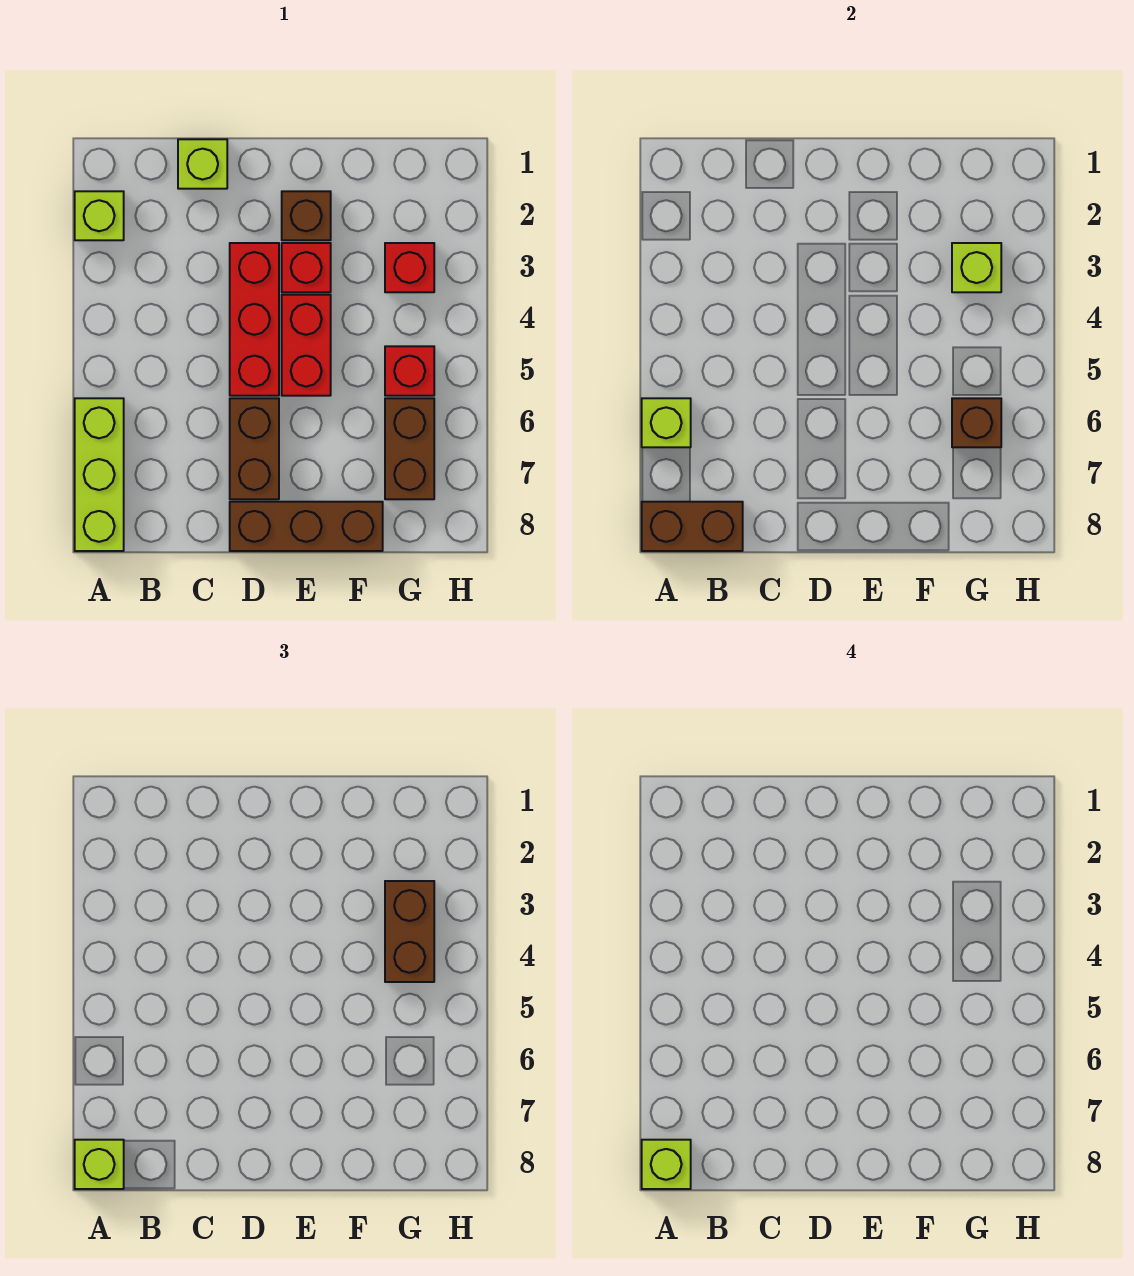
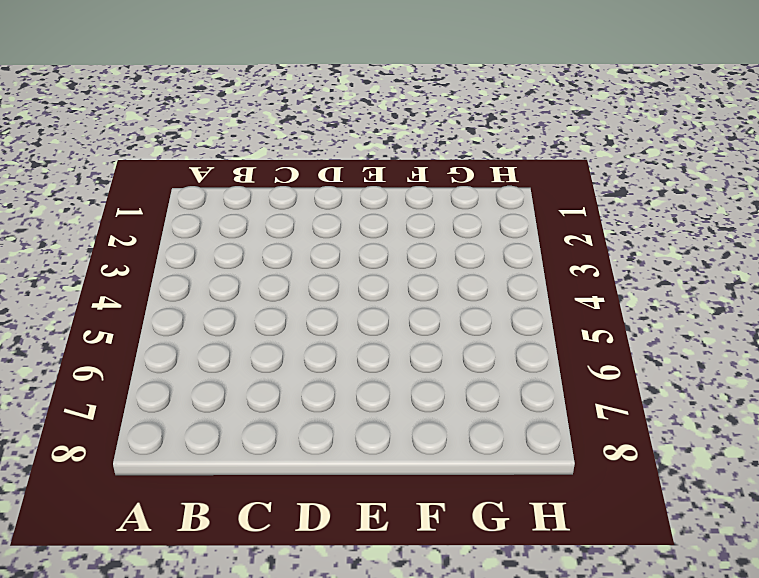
none -> lime brick A2 level 1
none -> lime brick A6:A8 level 1
none -> lime brick C1 level 1

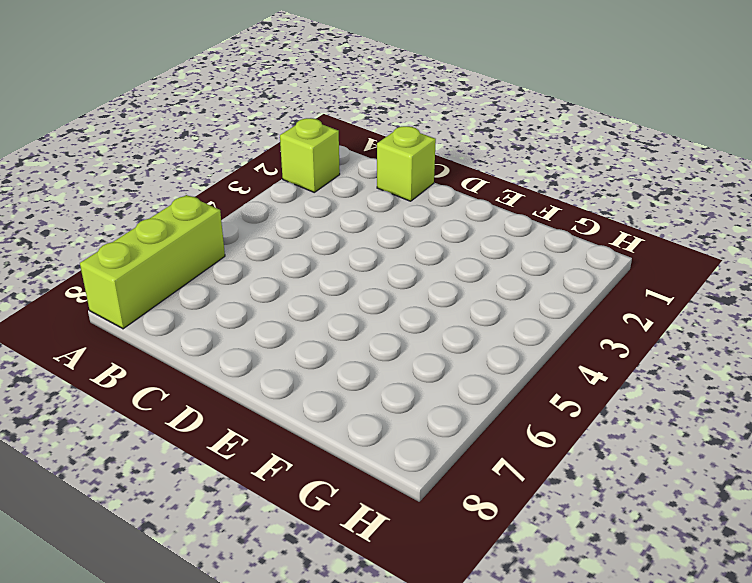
none -> red brick D3:D5 level 1
none -> brown brick D6:D7 level 1
none -> brown brick D8:F8 level 1

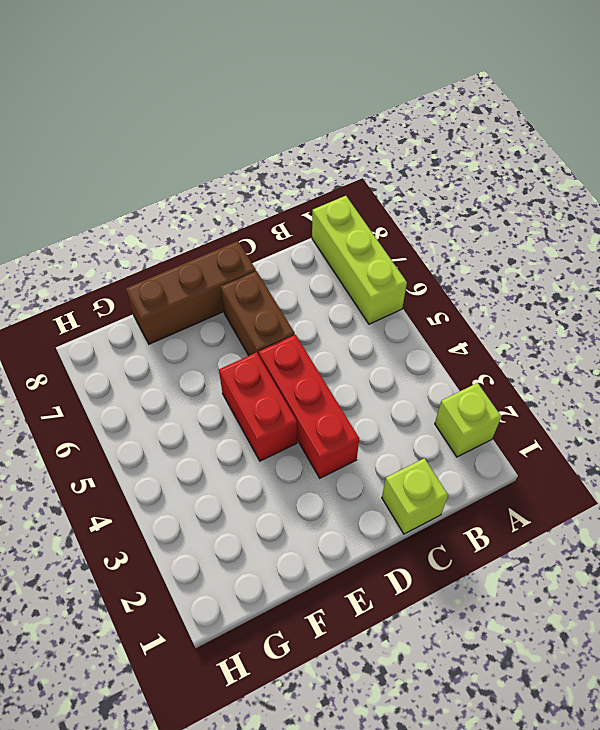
none -> brown brick E2 level 1
none -> red brick E3 level 1
none -> red brick G3 level 1

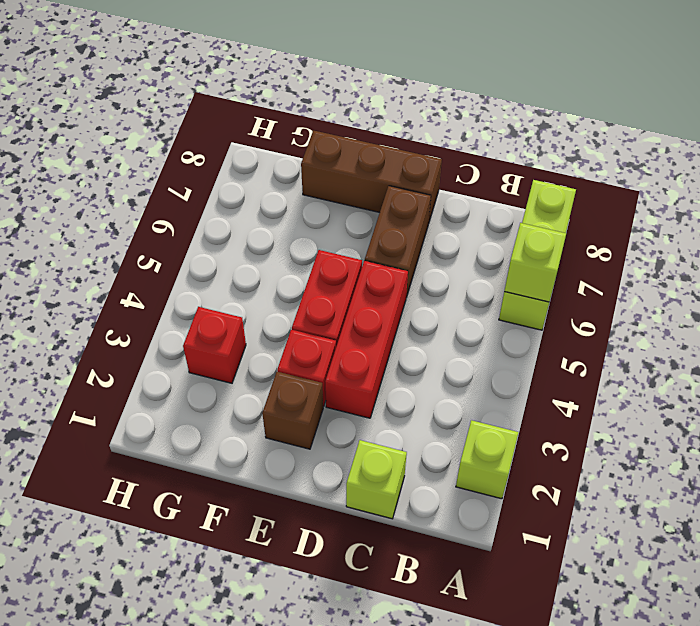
none -> red brick G5 level 1
none -> brown brick G6:G7 level 1
none -> brown brick A8:B8 level 2

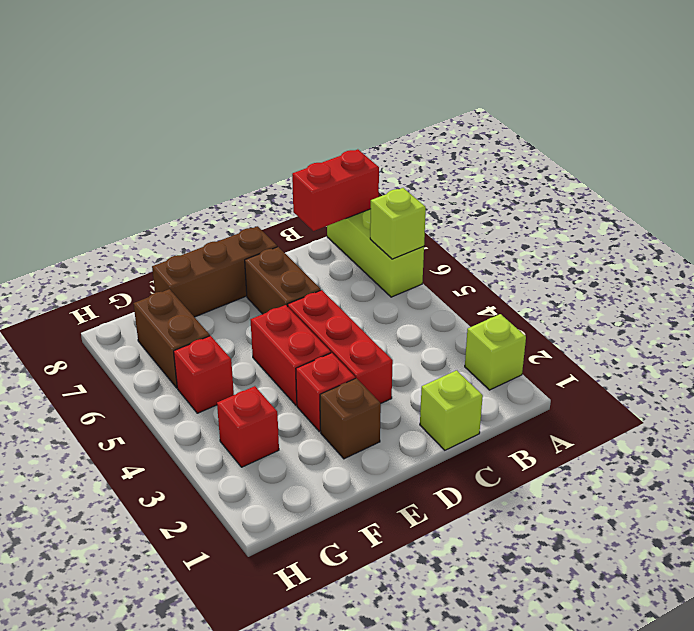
red brick A8:B8 level 2 -> brown brick A8:B8 level 2
none -> lime brick G3 level 2
none -> brown brick G6 level 2
none -> lime brick A8 level 3

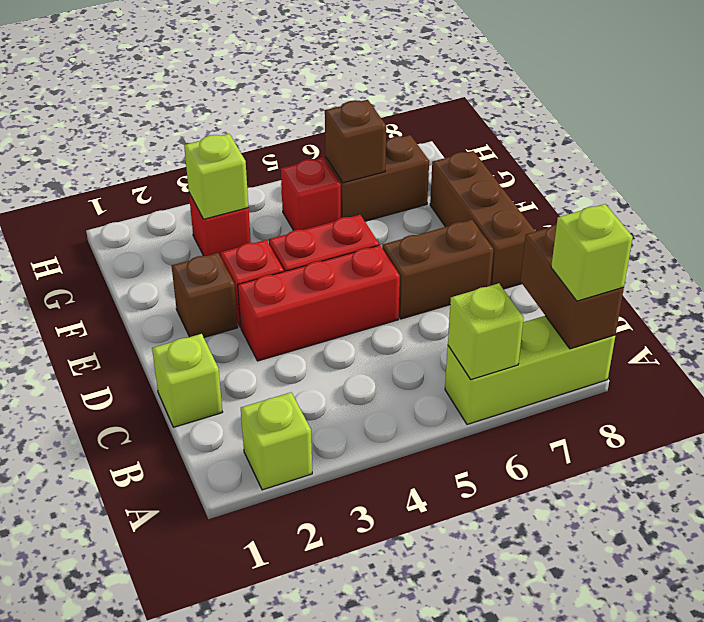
none -> brown brick G3:G4 level 3
none -> lime brick A8 level 4

